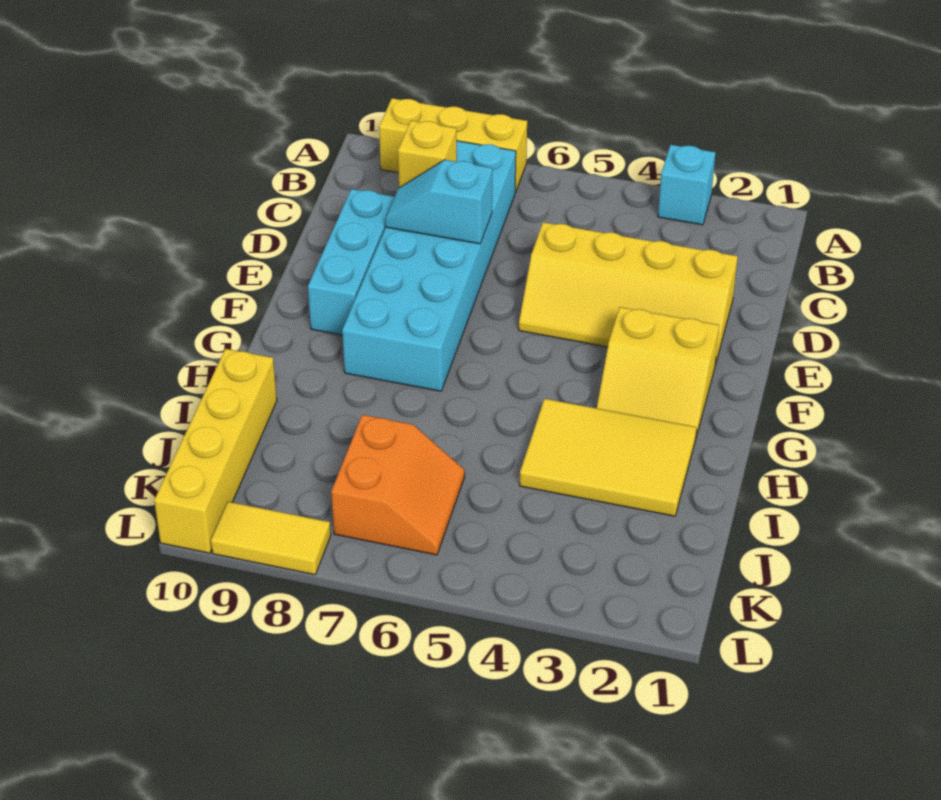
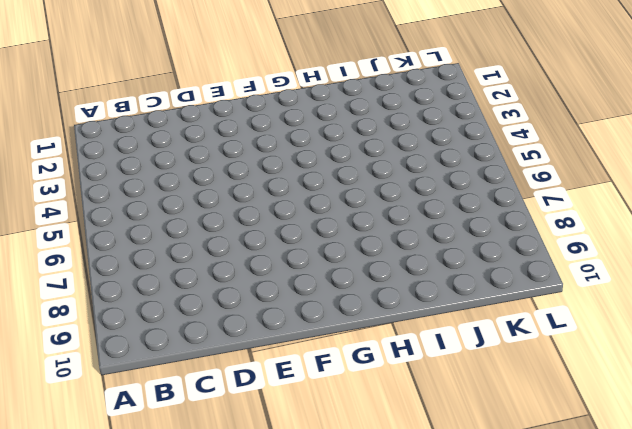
none -> cyan brick A3 level 1
none -> yellow brick A7:A9 level 1
none -> cyan brick B7:G8 level 1

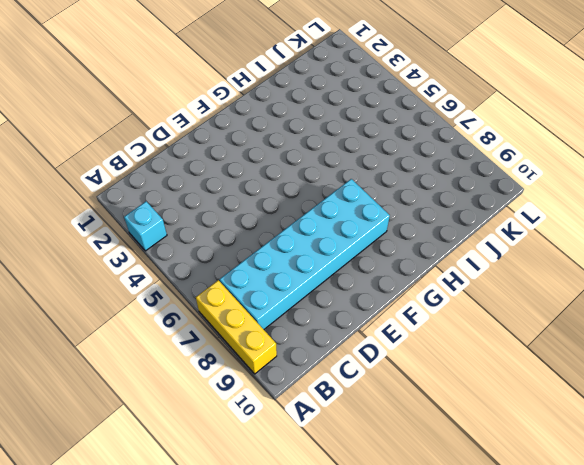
none -> yellow slope D2:E5 level 1 top D
none -> cyan brick D9:F9 level 1
none -> yellow slope F2:G3 level 1 top F

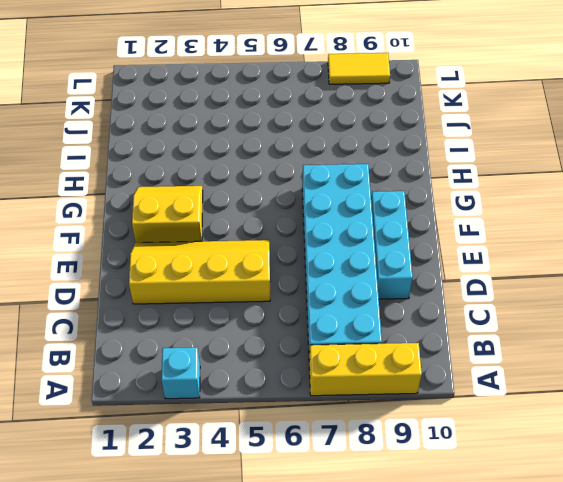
none -> yellow tile H2:I4 level 1
none -> yellow brick I10:L10 level 1
none -> orange slope J6:K7 level 1 top 7

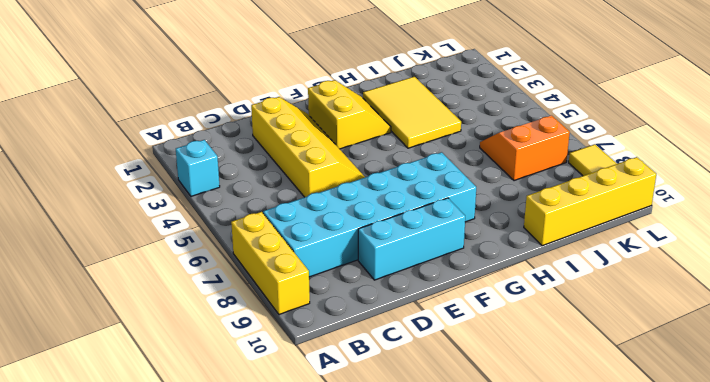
none -> yellow brick C8 level 2
none -> cyan slope D7:D8 level 2 top 7

